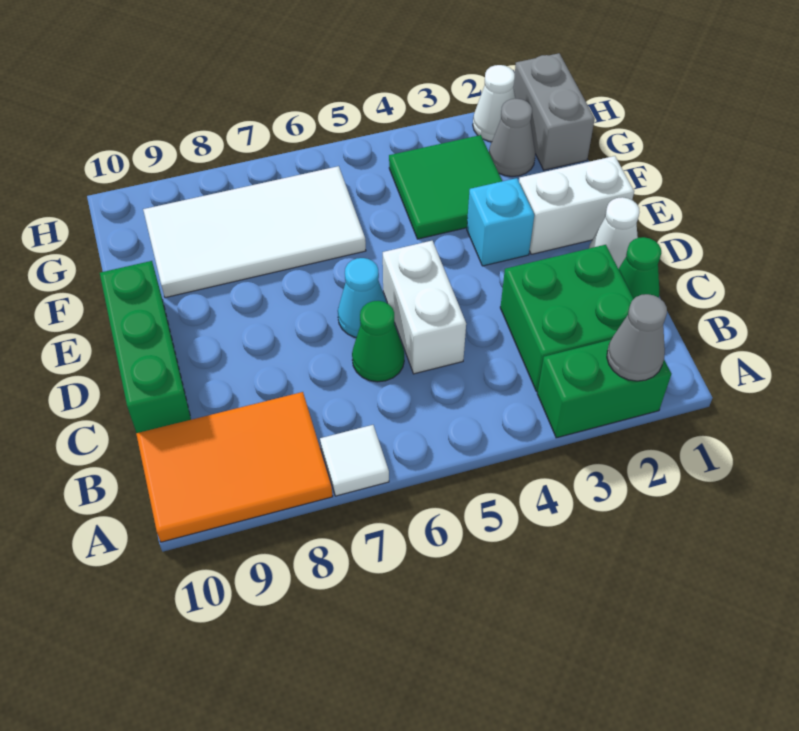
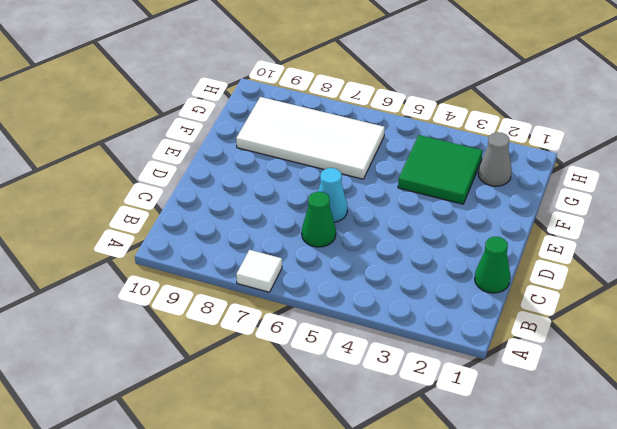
none -> green brick A2:A3 level 1
none -> orange tile A8:B10 level 1
none -> green brick B2:C3 level 1

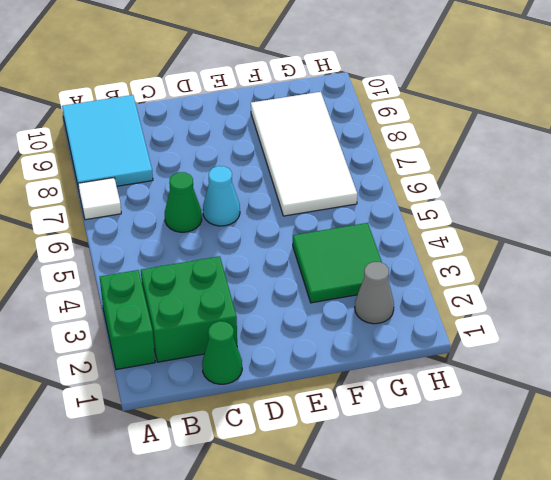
cyan tile A8:B10 level 1 -> orange tile A8:B10 level 1
none -> white brick C5:D5 level 1
none -> green brick C10:E10 level 1
none -> white cone D1 level 1

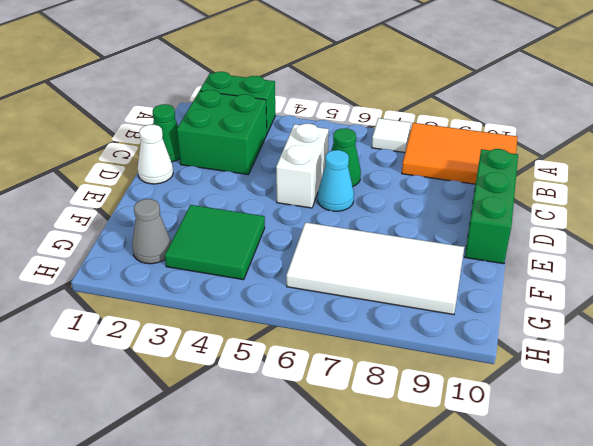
none -> white brick E1:E2 level 1
none -> cyan brick E3 level 1
none -> grey brick G1:H1 level 1

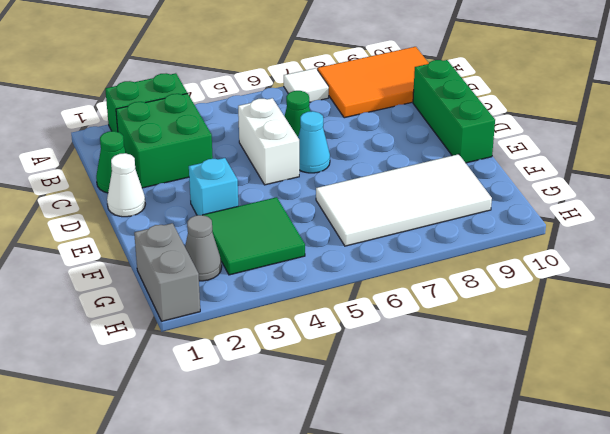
none -> white brick E1:E2 level 1
none -> white cone H2 level 1
none -> grey cone A2 level 2

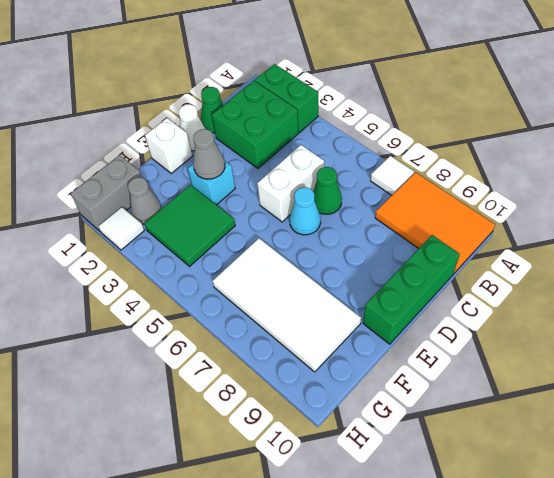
white brick E1 level 1 -> white brick E1:E2 level 1
grey cone E3 level 2 -> grey cone A2 level 2
white tile H2 level 1 -> white cone H2 level 1

